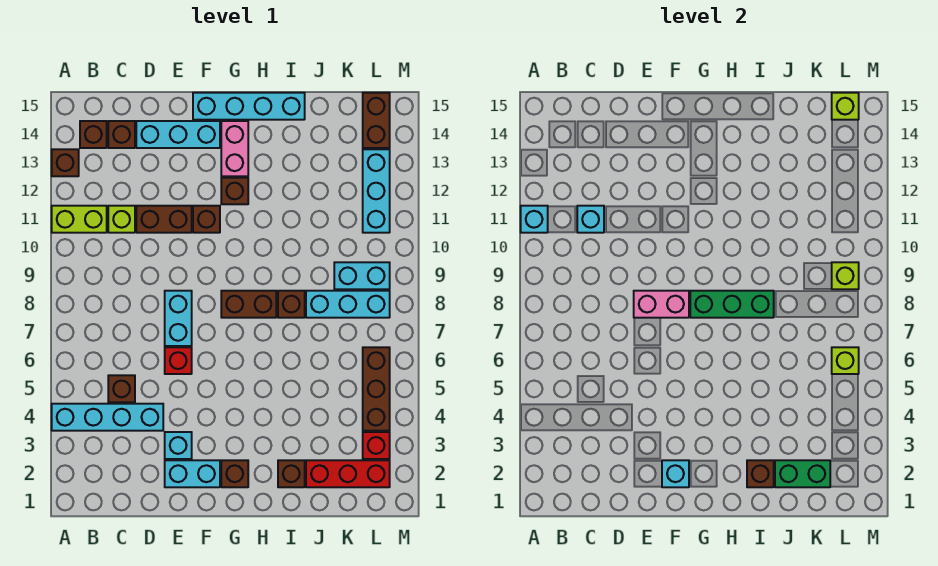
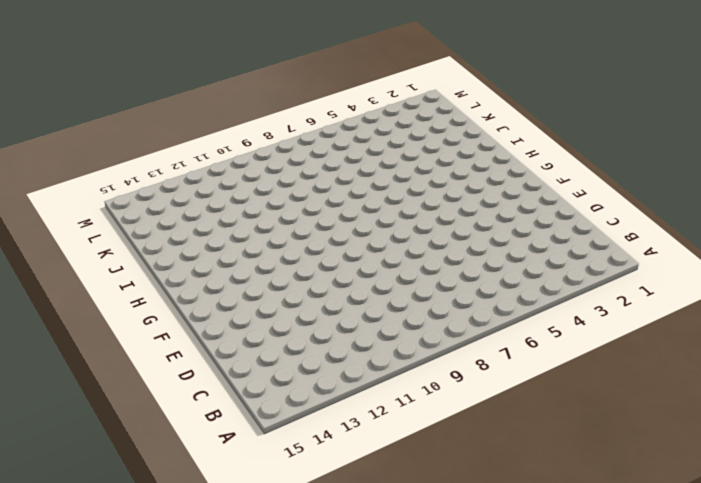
none -> cyan brick A4:D4 level 1
none -> lime brick A11:B11 level 1
none -> brown brick A13 level 1
none -> brown brick B14 level 1

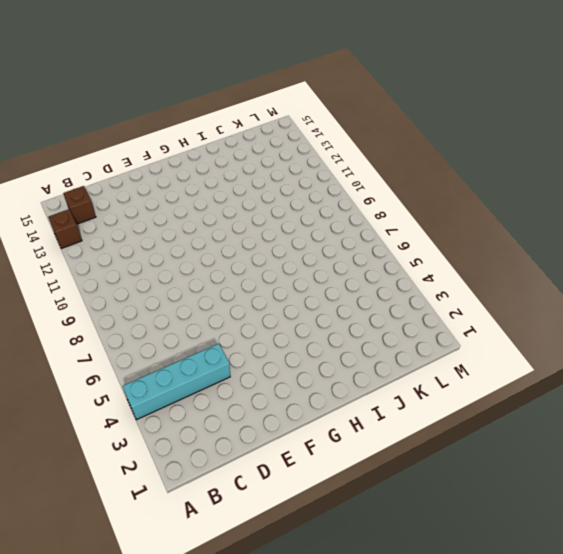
none -> lime brick A11:B11 level 1
none -> brown brick C5 level 1
none -> lime brick C11 level 1
none -> brown brick C14 level 1

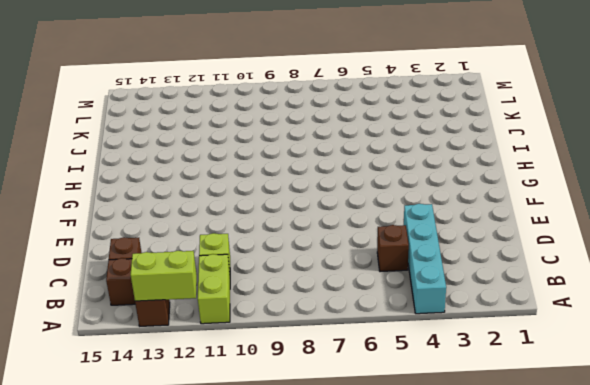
lime brick A12:A13 level 2 -> none
none -> brown brick D11:E11 level 1
none -> cyan brick D14:F14 level 1
none -> cyan brick E2:F2 level 1
none -> cyan brick E3 level 1

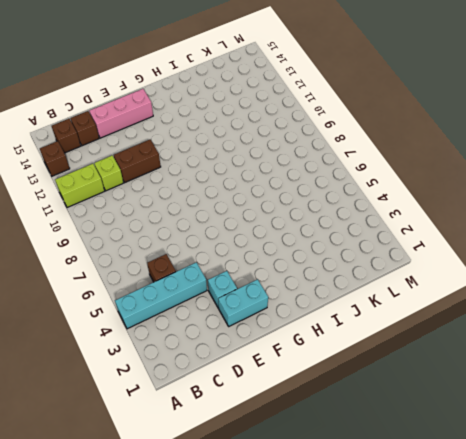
pink brick D14:F14 level 1 -> cyan brick D14:F14 level 1
none -> red brick E6 level 1
none -> cyan brick E7:E8 level 1
none -> brown brick F11 level 1
none -> cyan brick F15:I15 level 1

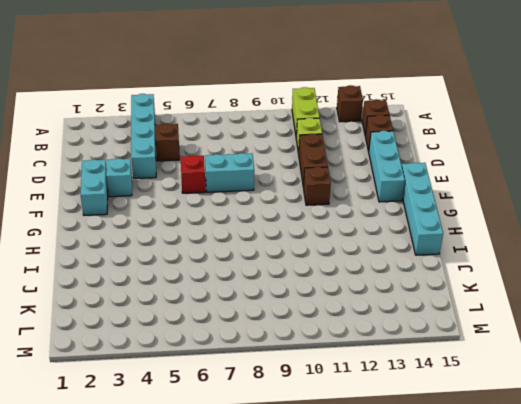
none -> brown brick G2 level 1
none -> brown brick G8:H8 level 1
none -> brown brick G12 level 1
none -> pink brick G13:G14 level 1

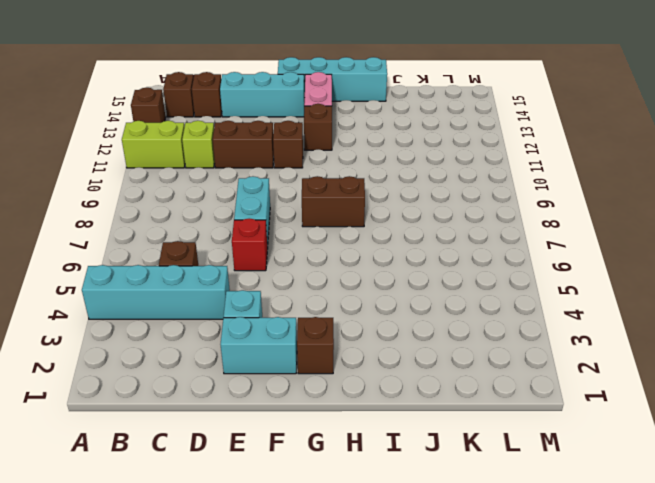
none -> brown brick I2 level 1
none -> brown brick I8 level 1
none -> red brick J2:L2 level 1
none -> cyan brick J8:L8 level 1

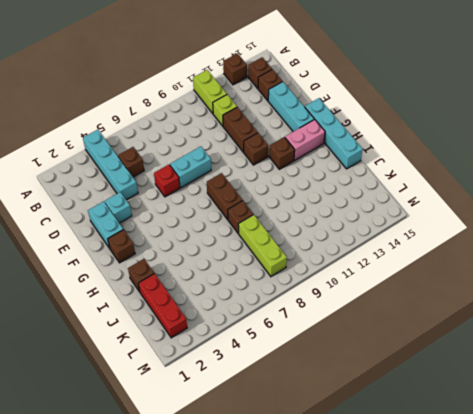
lime brick J8:L8 level 1 -> cyan brick J8:L8 level 1
none -> cyan brick K9:L9 level 1
none -> red brick L3 level 1
none -> brown brick L4:L6 level 1
none -> cyan brick L11:L13 level 1

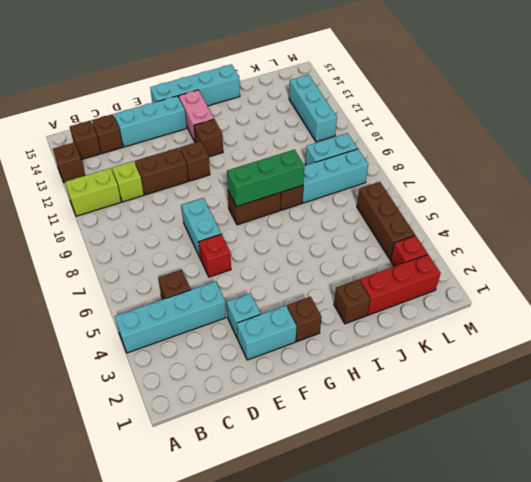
none -> brown brick L14:L15 level 1
none -> cyan brick A11 level 2
none -> cyan brick C11 level 2
none -> pink brick E8:F8 level 2

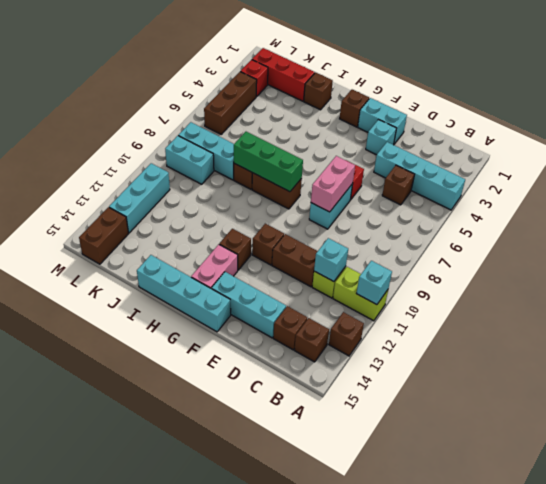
pink brick E7:E8 level 2 -> pink brick E8:F8 level 2
none -> cyan brick F2 level 2
none -> brown brick I2 level 2
none -> green brick J2:K2 level 2
none -> lime brick L6 level 2

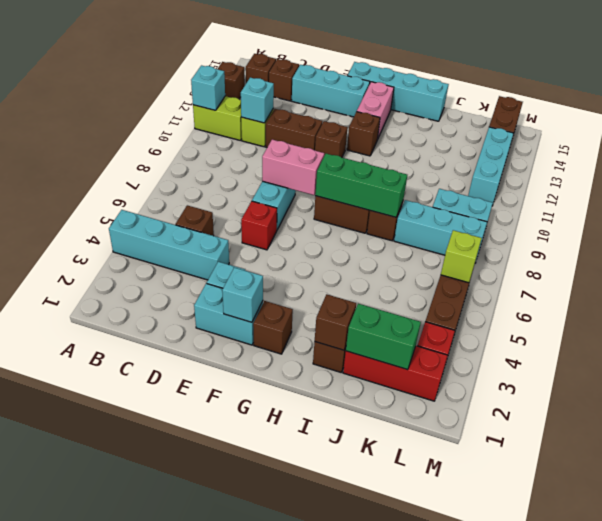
none -> lime brick L9 level 2
none -> lime brick L15 level 2

